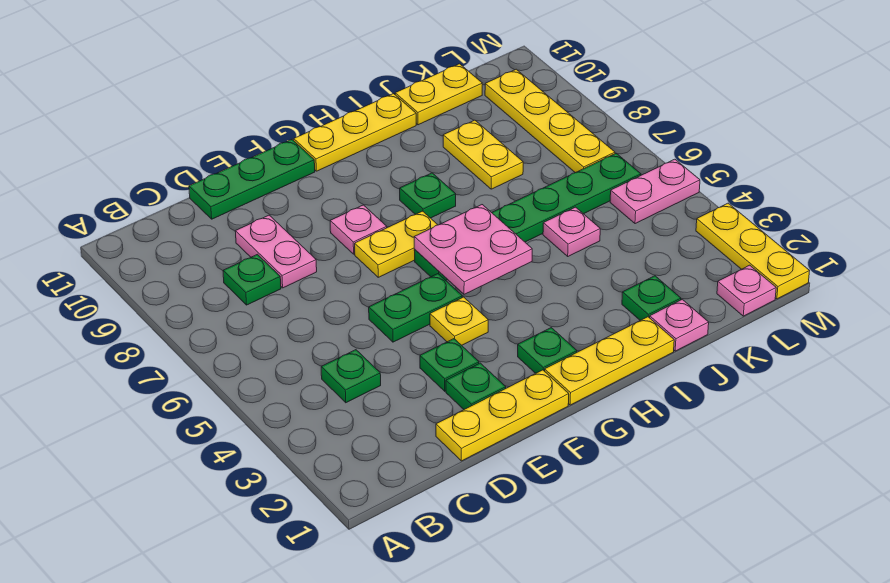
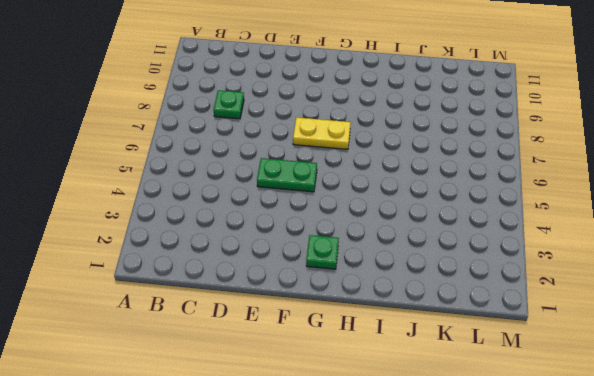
none -> green plate C4 level 1
none -> yellow plate D1:F1 level 1
none -> pink plate D8:D9 level 1

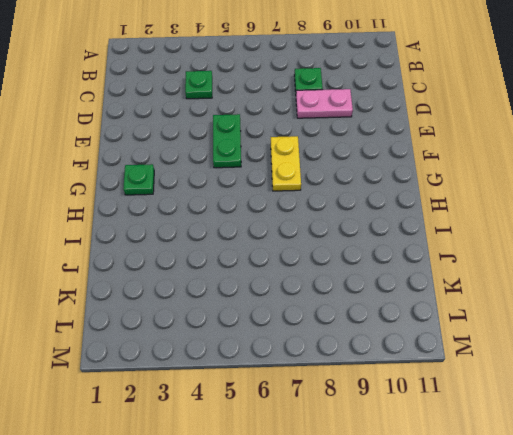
none -> yellow plate D1:F1 level 1
none -> green plate D11:F11 level 1
none -> green plate E2 level 1

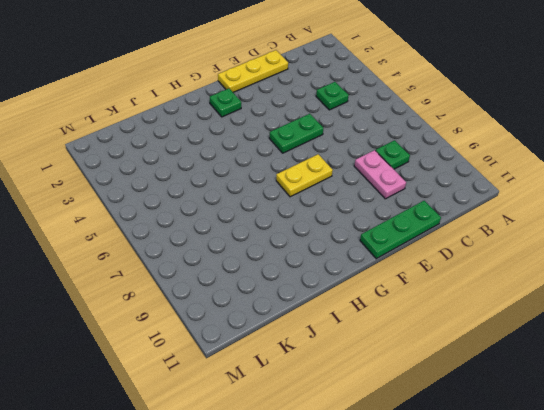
none -> green plate E2 level 1
none -> green plate E3 level 1
none -> yellow plate F4 level 1

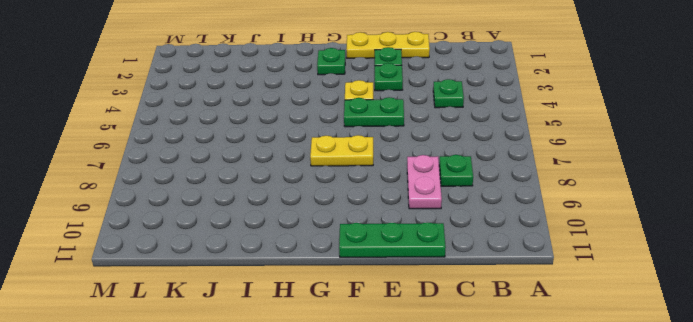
none -> pink plate F8 level 1
none -> yellow plate G1:I1 level 1
none -> green plate G6:L6 level 1

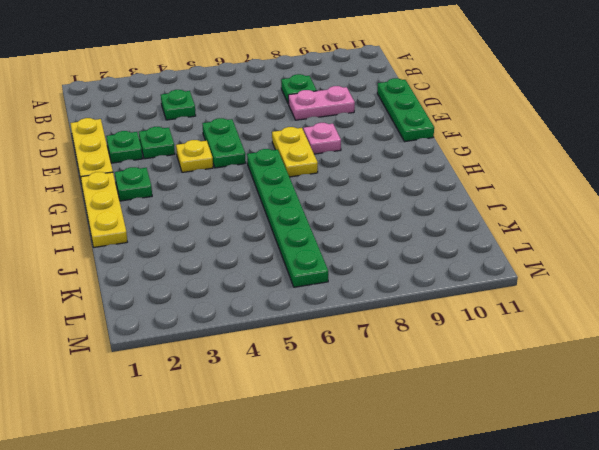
none -> yellow plate G11:I11 level 1
none -> green plate H8 level 1
none -> pink plate J1 level 1

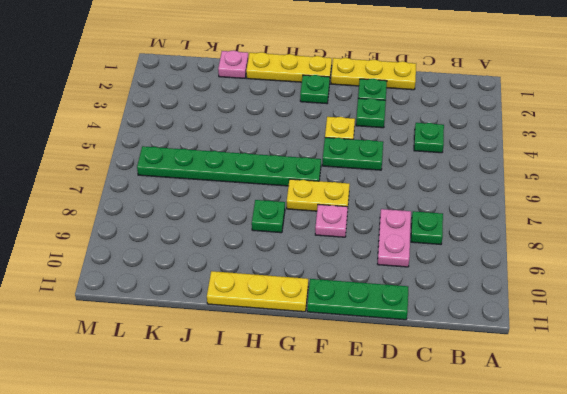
none -> green plate J2 level 1
none -> pink plate J5 level 1
none -> yellow plate J8:J9 level 1

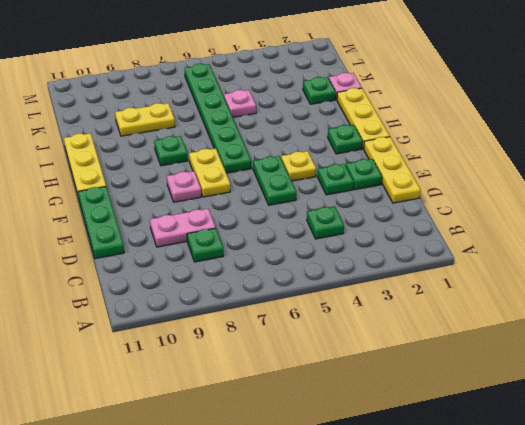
none -> yellow plate J11:K11 level 1
none -> pink plate L1 level 1
none -> pink plate L5:M5 level 1

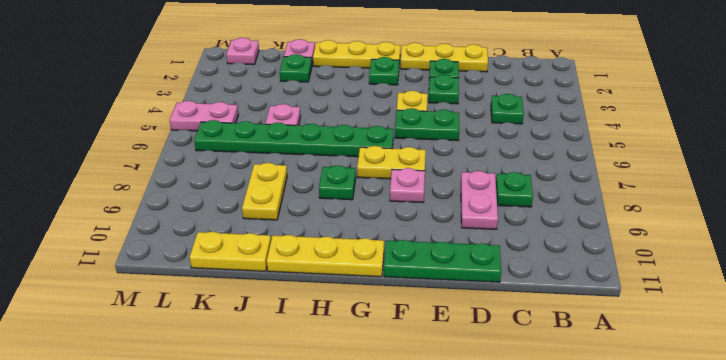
none -> yellow plate L7:L10 level 1
none -> yellow plate M1:M3 level 1
none -> pink plate G5:H6 level 2

